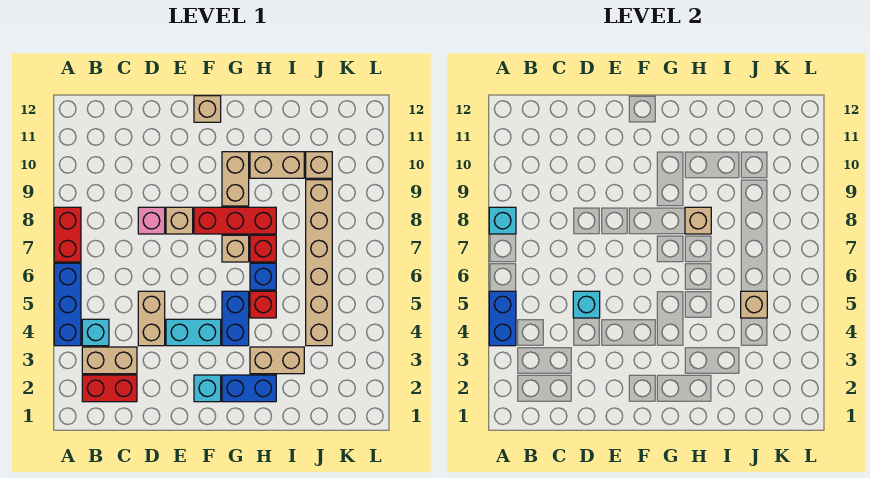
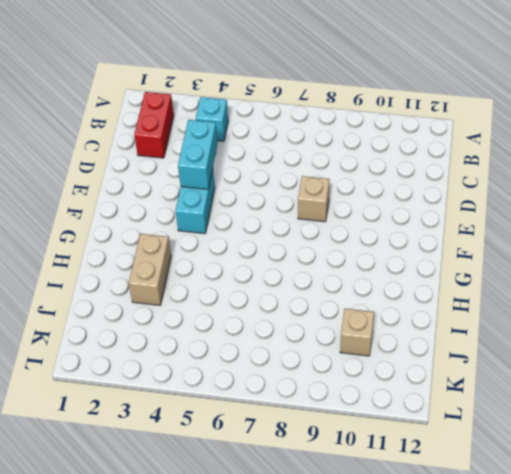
cyan brick D4:E4 level 2 -> none
none -> blue brick A4:A6 level 1
none -> red brick A7:A8 level 1
none -> tan brick B3:C3 level 1

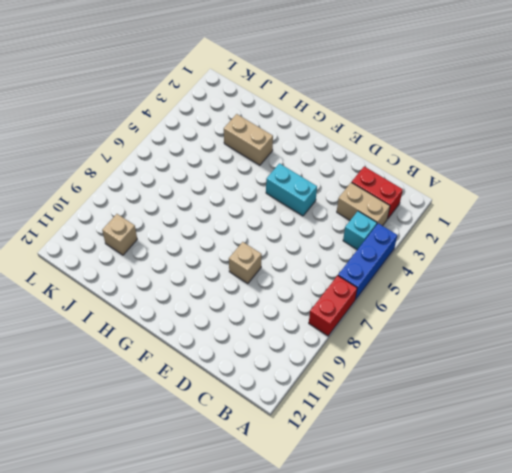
none -> tan brick D4:D5 level 1
none -> pink brick D8 level 1
none -> cyan brick F2 level 1

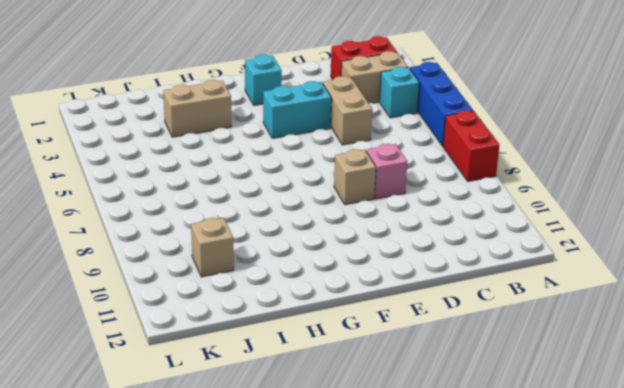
none -> red brick F8:H8 level 1
none -> tan brick F12 level 1
none -> blue brick G2:H2 level 1

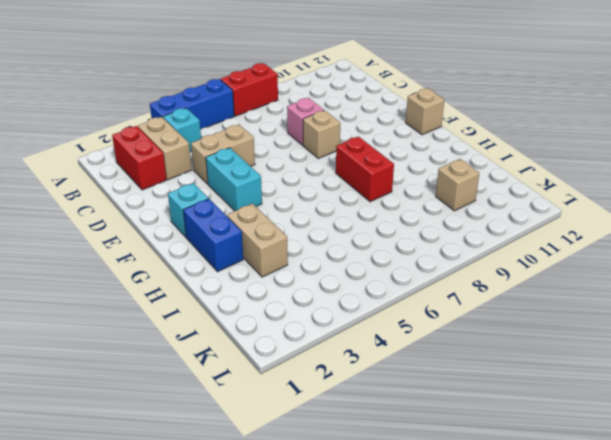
red brick G8:H8 level 1 -> red brick F8:H8 level 1
none -> blue brick G4:G5 level 1
none -> tan brick G7 level 1
none -> tan brick G9:G10 level 1

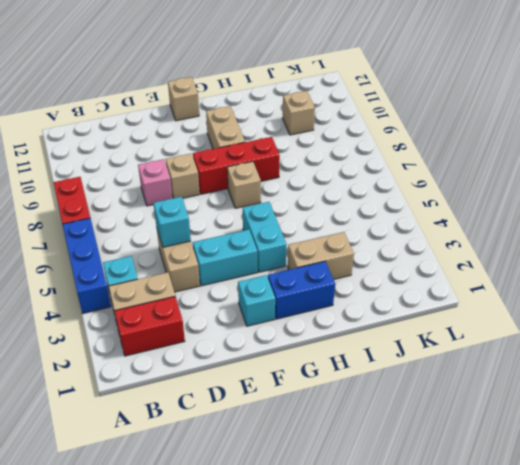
cyan brick G4:G5 level 1 -> blue brick G4:G5 level 1
none -> red brick H5 level 1
none -> blue brick H6 level 1
none -> red brick H7 level 1

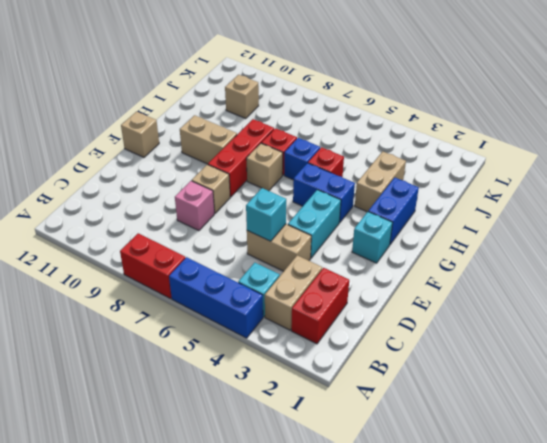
none -> tan brick H10:I10 level 1
none -> tan brick J4:J9 level 1
none -> blue brick A4:A5 level 2

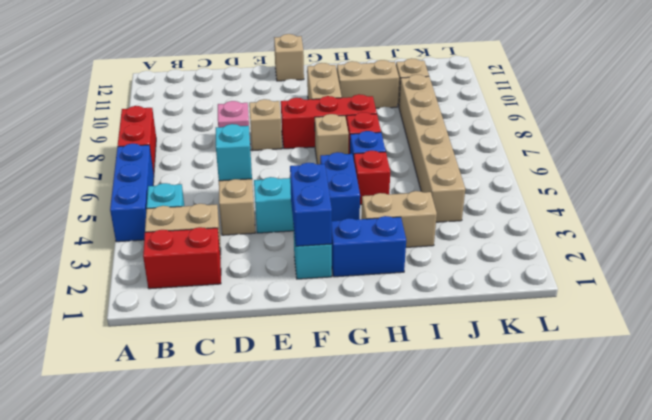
blue brick F2:F3 level 2 -> blue brick A4:A5 level 2
none -> cyan brick A8 level 2
none -> tan brick H8 level 2
none -> tan brick J5 level 2

